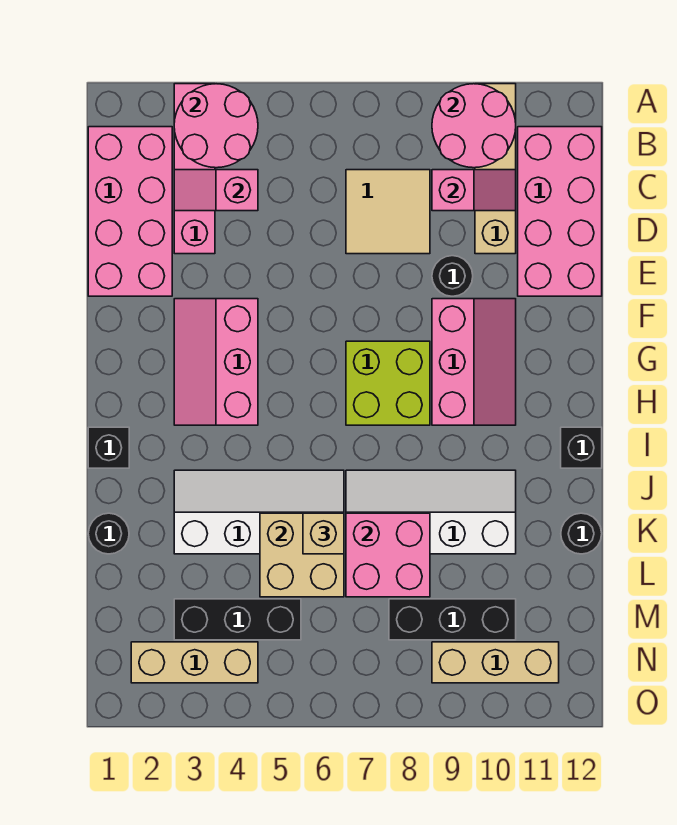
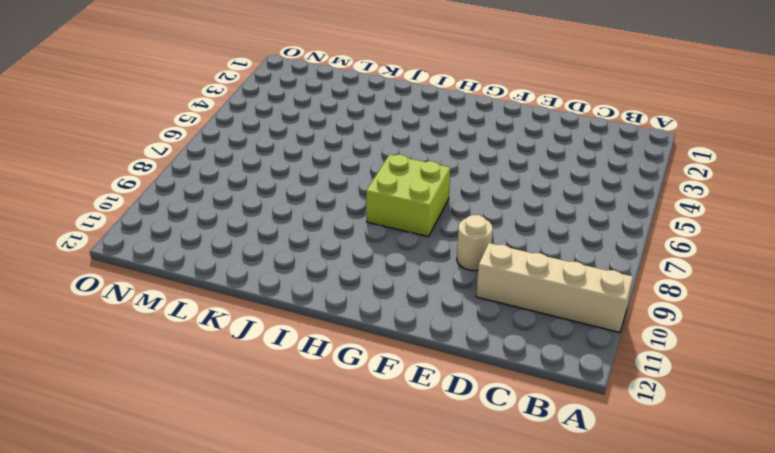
tan round brick E9 level 1 -> black round brick E9 level 1
none -> pink brick A3:D3 level 1
none -> pink brick B1:E2 level 1
none -> pink brick B11:E12 level 1

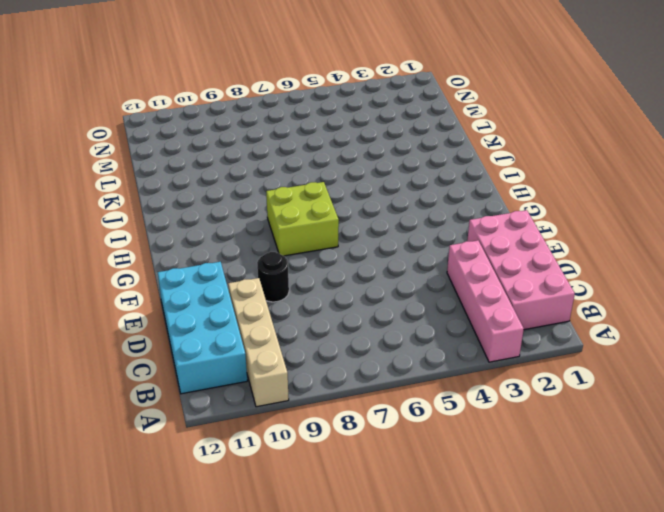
cyan brick B11:E12 level 1 -> pink brick B11:E12 level 1
none -> tan tile C7:D8 level 1
none -> pink slope F3:H4 level 1 top 4
none -> pink slope F9:H10 level 1 top 9

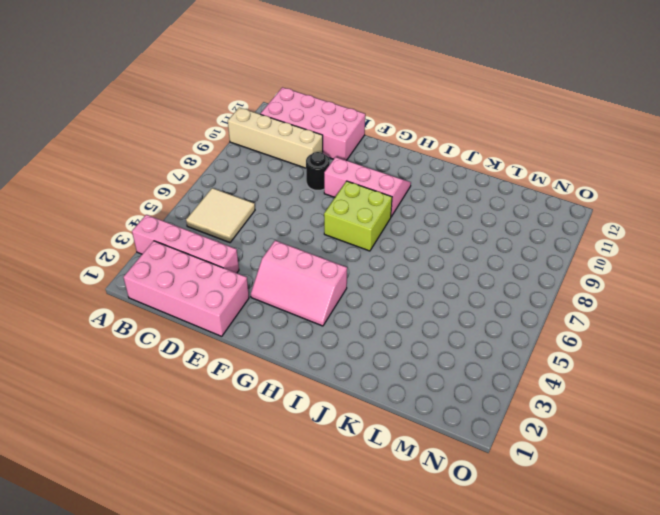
tan tile B5:C6 level 1 -> tan tile C7:D8 level 1
none -> black brick I1 level 1
none -> black brick I12 level 1
none -> white slope J3:K6 level 1 top K

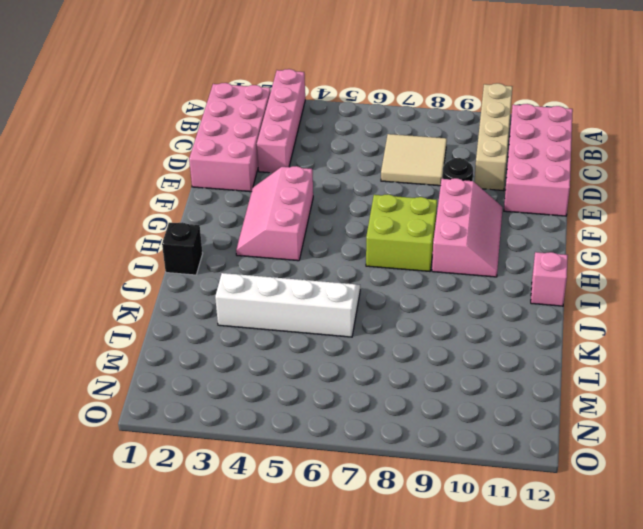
pink brick I12 level 1 -> black brick I12 level 1
none -> white slope J7:K10 level 1 top K
none -> black round brick K1 level 1
none -> black round brick K12 level 1

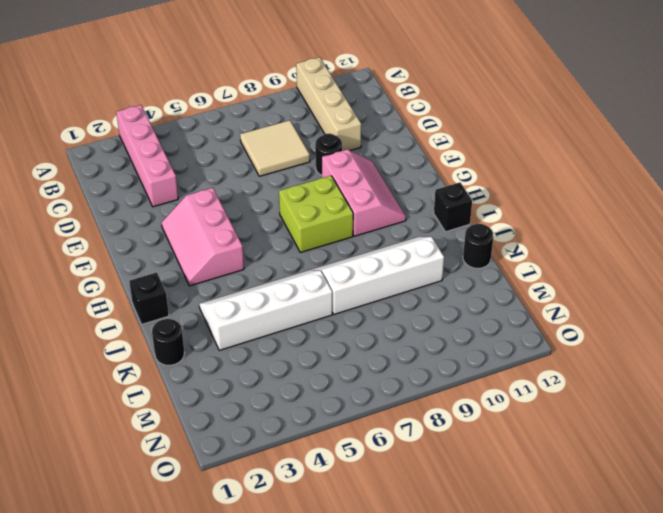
none -> pink brick B1:E2 level 1
none -> pink brick B11:E12 level 1
none -> black brick M3:M5 level 1

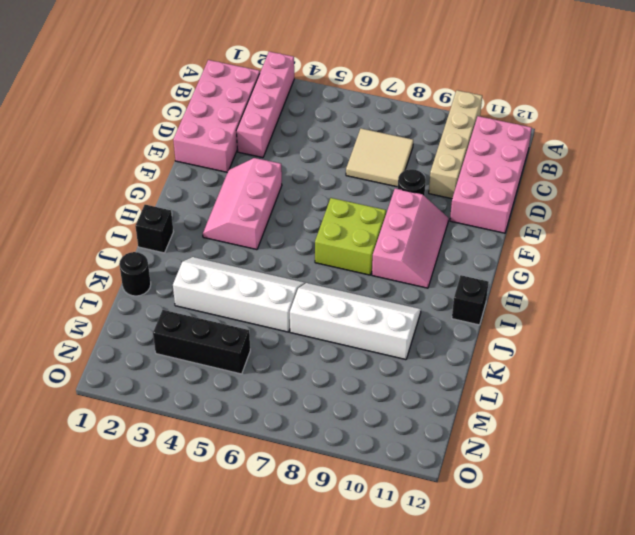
none -> black round brick K12 level 1
none -> black brick M8:M10 level 1
none -> tan brick N2:N4 level 1

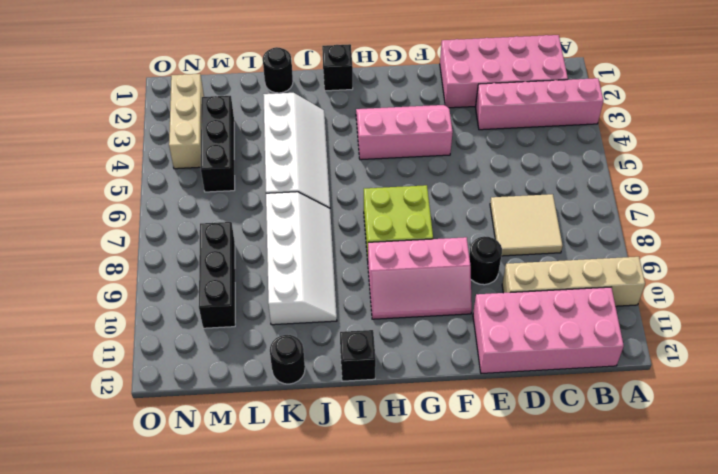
none -> tan brick N9:N11 level 1
none -> pink round brick A3:B4 level 2
none -> pink round brick A9:B10 level 2

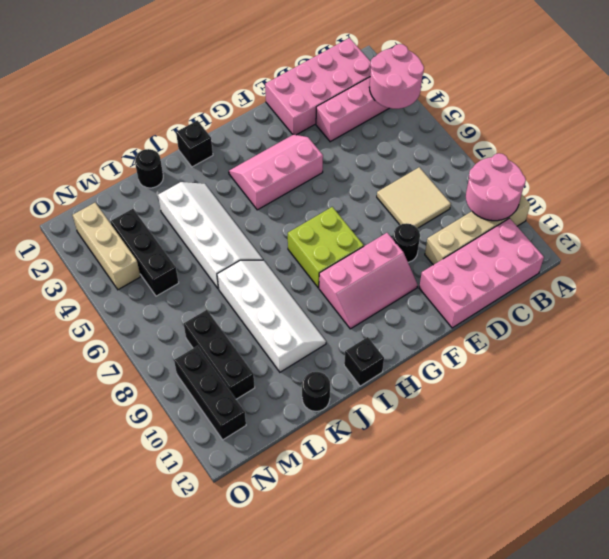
black brick N9:N11 level 1 -> tan brick N9:N11 level 1
none -> pink slope C3:C4 level 2 top 4
none -> pink slope C9:C10 level 2 top 9
none -> tan brick K5:L6 level 2

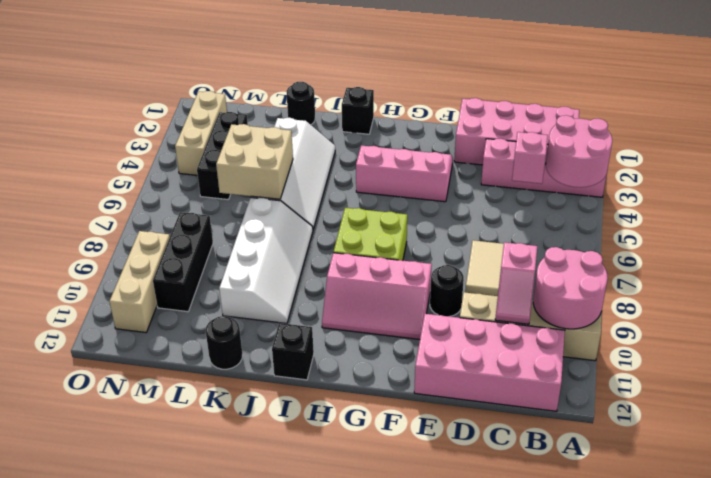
none -> pink brick K7:L8 level 2
none -> tan brick K6 level 3

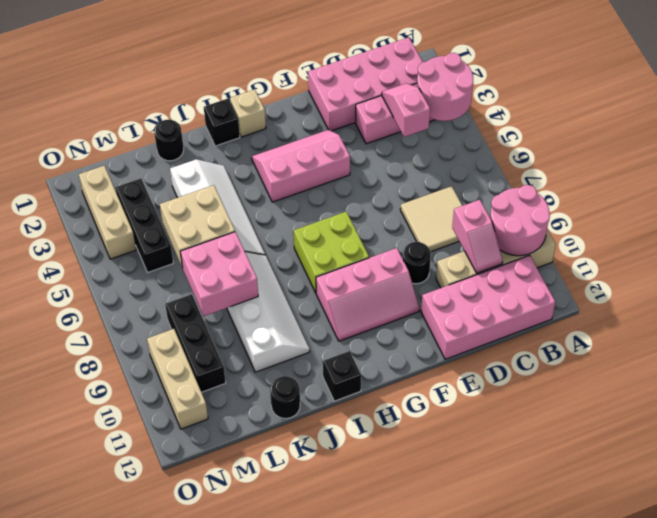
tan brick H1 level 1 -> tan brick K6 level 3

